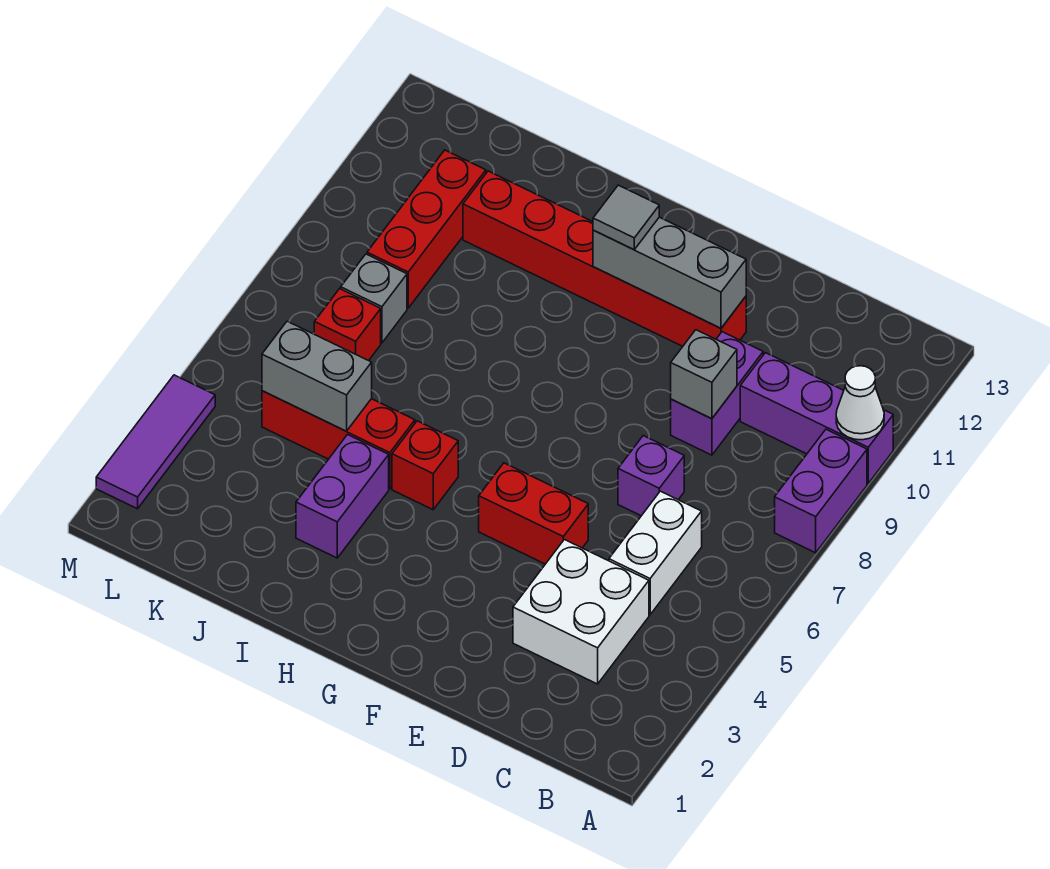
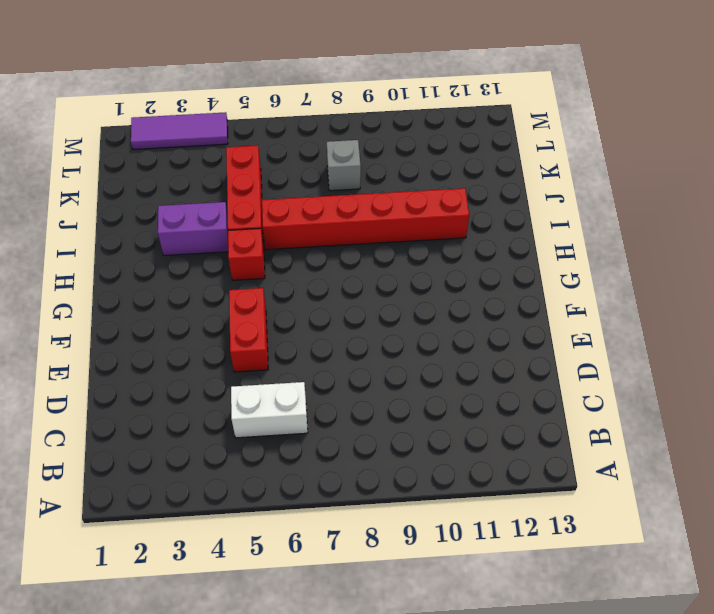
red brick I6:I11 level 1 -> red brick E11:J11 level 1
none -> purple brick A8:A9 level 1
none -> purple brick A10:C10 level 1
none -> white brick C3:D4 level 1

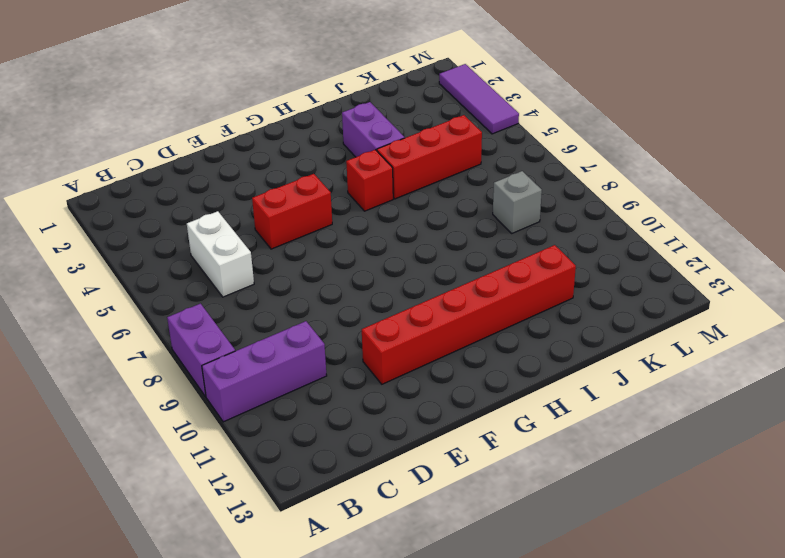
none -> white brick C3:D4 level 1
none -> purple brick D7 level 1
none -> purple brick D9:D10 level 1

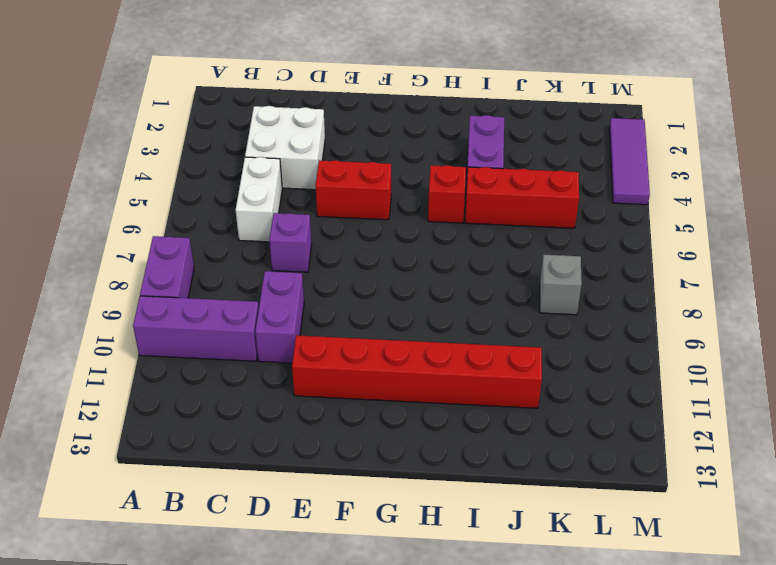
none -> red brick K7 level 1
none -> red brick K9:K11 level 1
none -> white cone A10 level 2

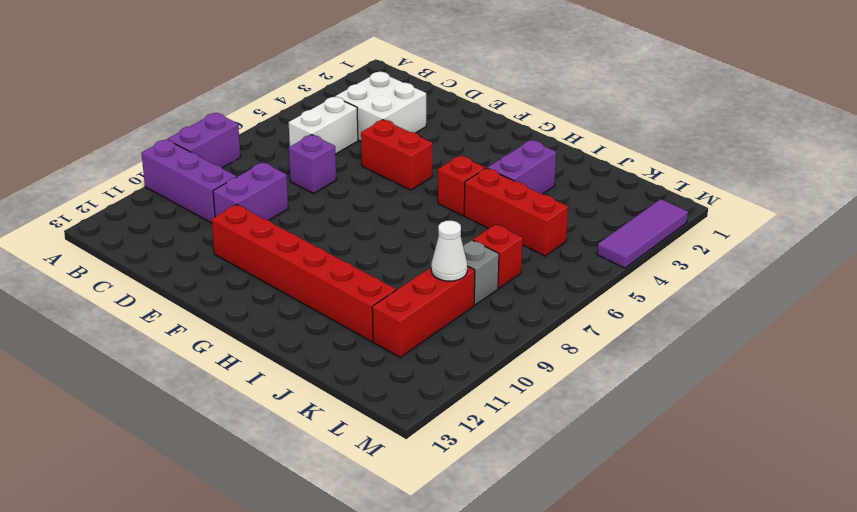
white cone K9 level 2 -> white cone A10 level 2
none -> grey brick D9 level 2
none -> grey brick E11:G11 level 2
none -> grey brick J5:K5 level 2

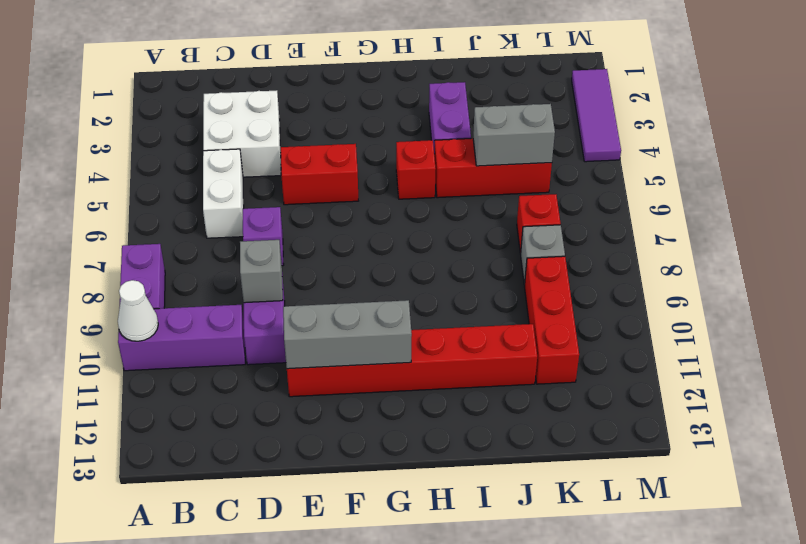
none -> grey tile G11 level 3

